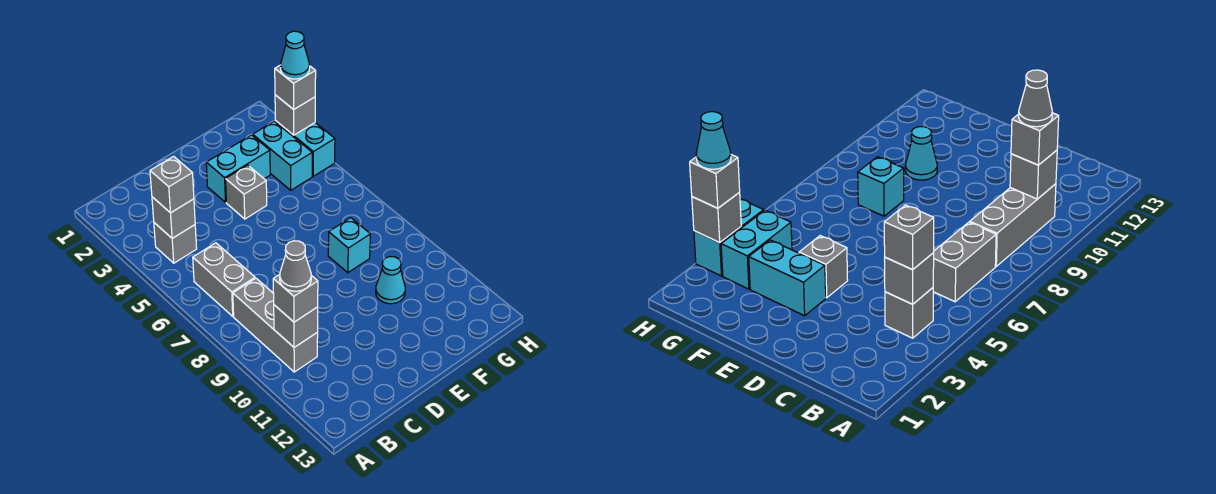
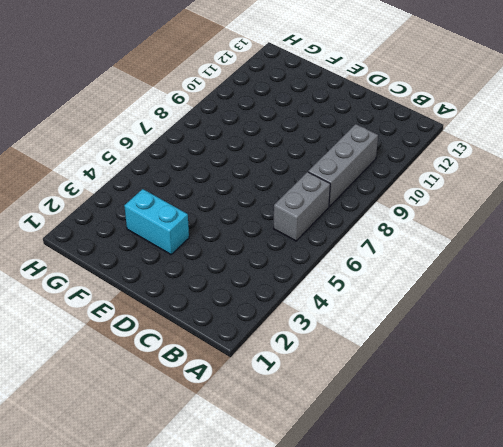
none -> grey brick B4 level 1
none -> grey brick E4 level 1
none -> cyan brick F8 level 1

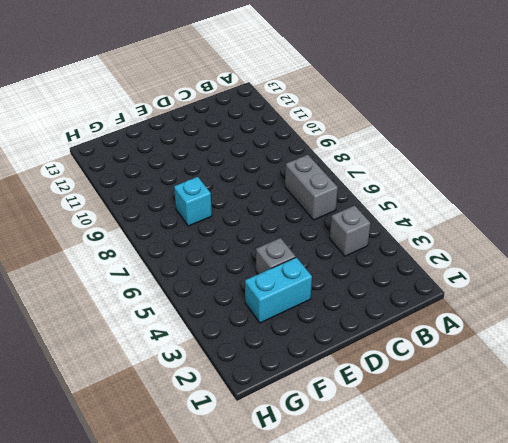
none -> grey brick B8:B10 level 1
none -> cyan cone F10 level 1
none -> cyan brick G3:G4 level 1

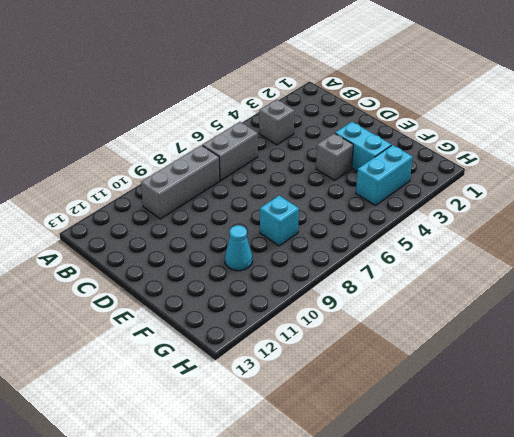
none -> cyan brick H3:H4 level 1
none -> grey brick B4 level 2
none -> grey brick B10 level 2

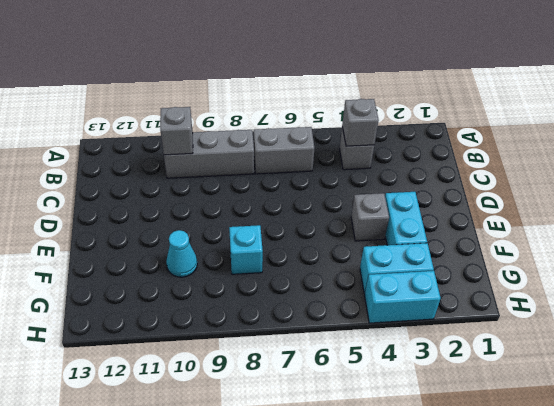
none -> grey brick H3 level 2
none -> grey brick B4 level 3
none -> grey brick B10 level 3

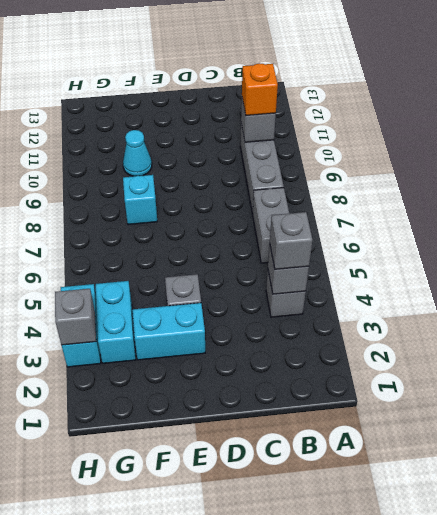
orange brick B10 level 3 -> grey brick B10 level 3
none -> grey brick H3 level 3
none -> grey cone B10 level 4
none -> cyan cone H3 level 4

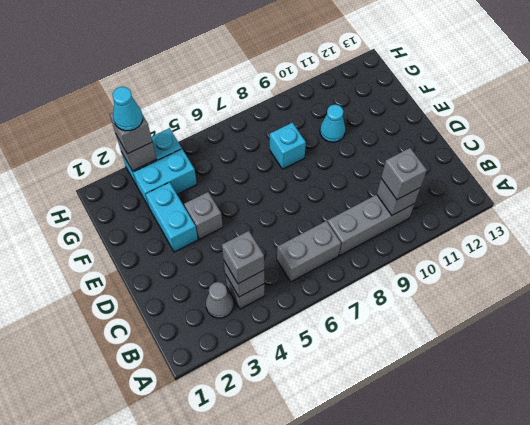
grey cone B3 level 1 -> grey cone B10 level 4

